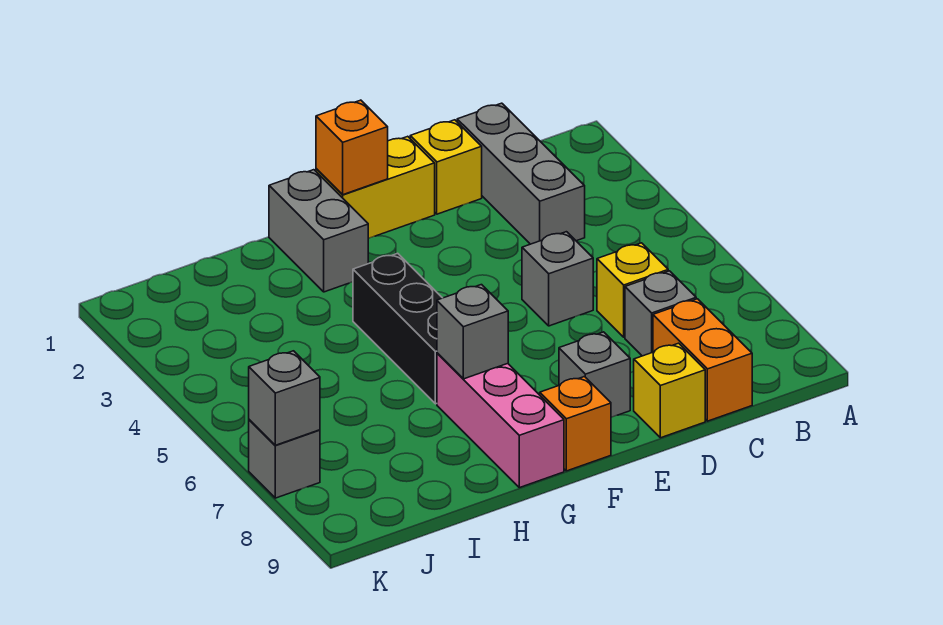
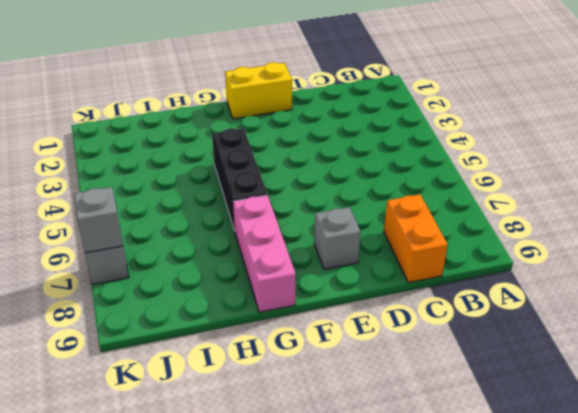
none -> grey brick C1:C3 level 1
none -> yellow brick C6 level 1
none -> grey brick C7 level 1

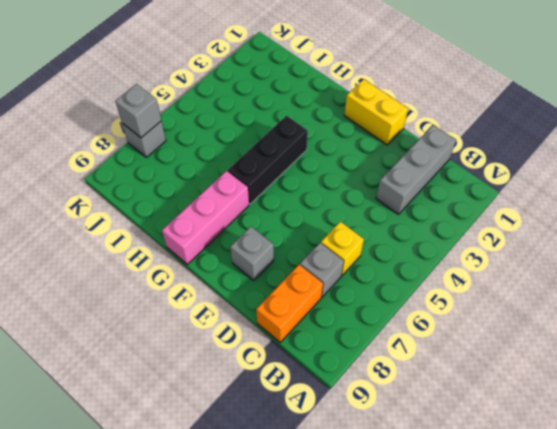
none -> yellow brick D1 level 1
none -> grey brick D5 level 1
none -> yellow brick D9 level 1

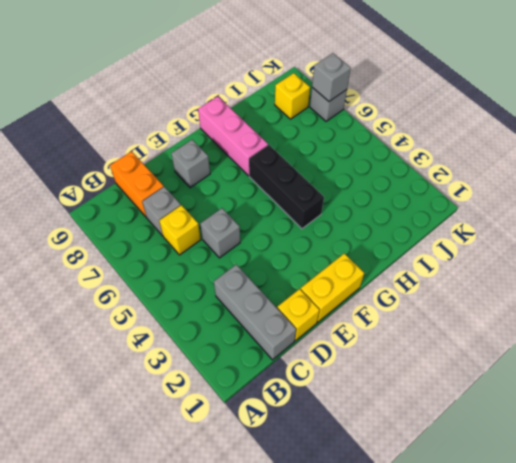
yellow brick J8 level 1 -> yellow brick D9 level 1
none -> orange brick F9 level 1
none -> grey brick G1:G2 level 1
none -> orange brick F1 level 2

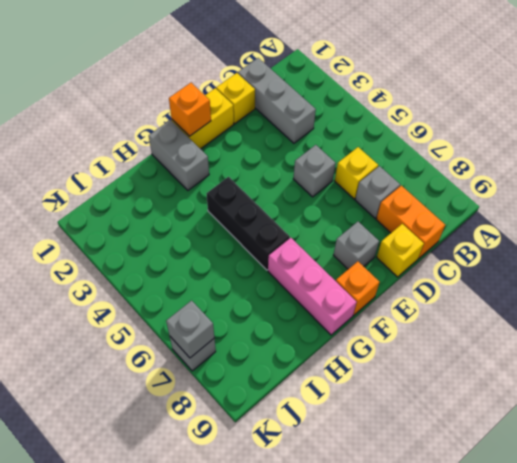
none -> grey brick G7 level 2

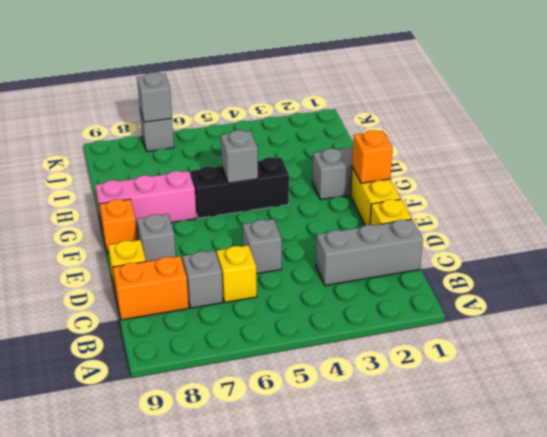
grey brick G5 level 2 -> grey brick G7 level 2

